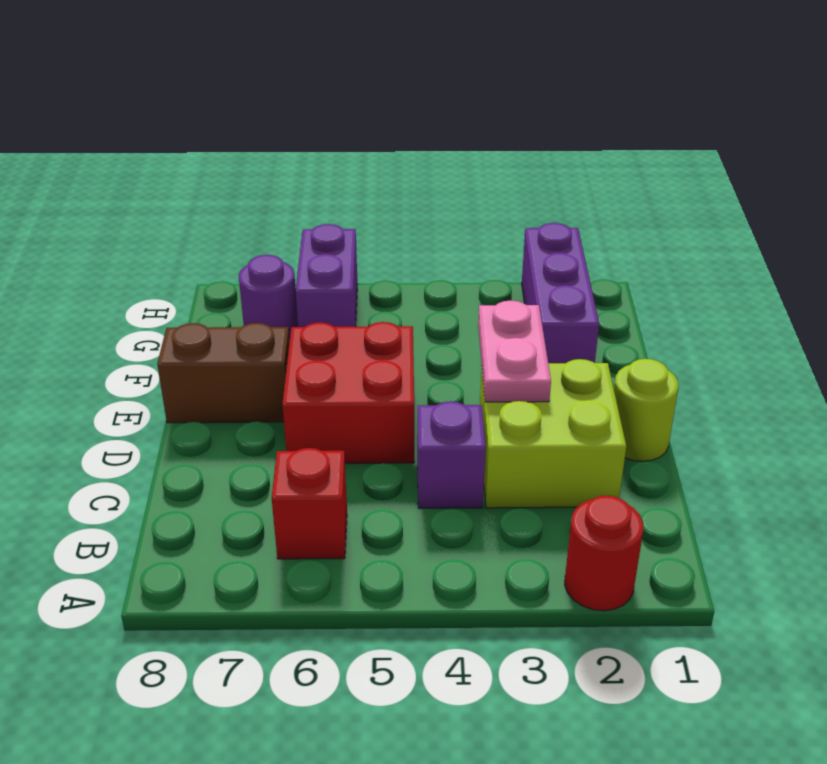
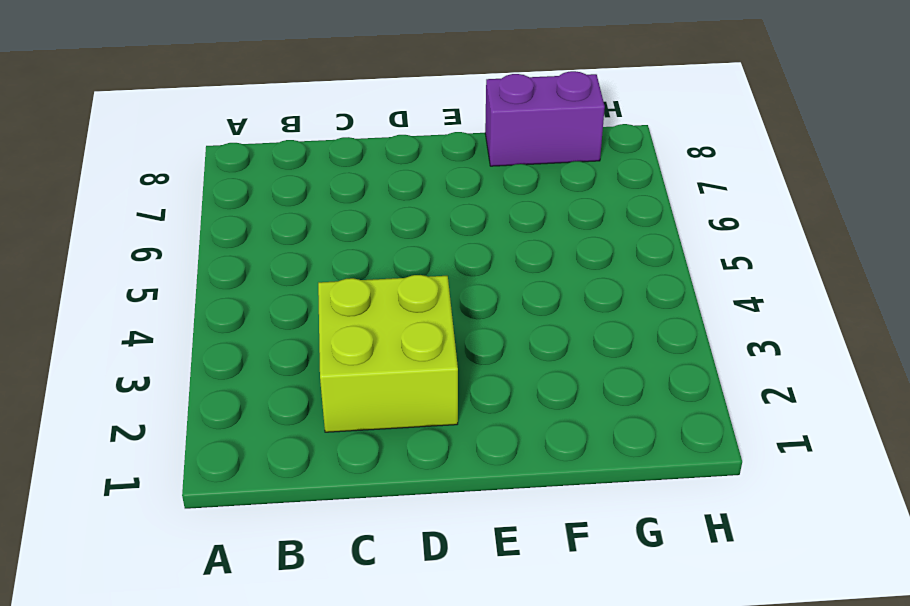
purple brick F8:G8 level 1 -> purple brick G6:H6 level 1
none -> red round brick A2 level 1
none -> red brick B6 level 1

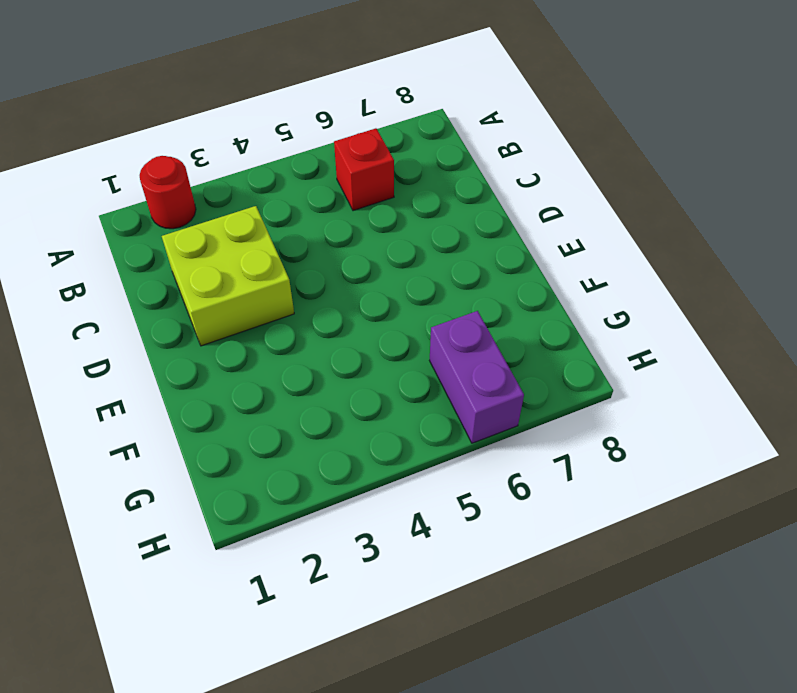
none -> purple brick C4 level 1
none -> lime round brick D1 level 1

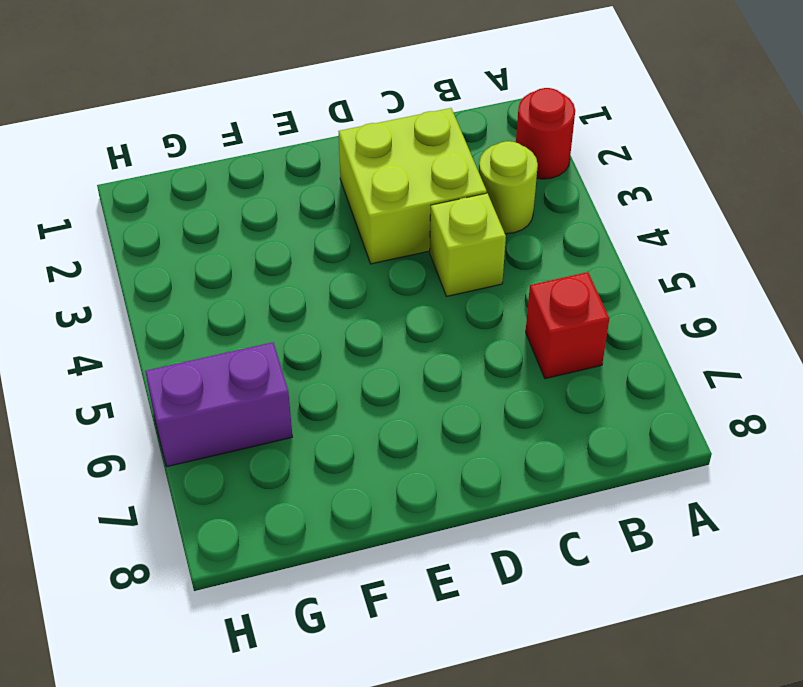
lime round brick B3 level 1 -> lime round brick D1 level 1
lime brick C4 level 1 -> purple brick C4 level 1
none -> red brick D5:E6 level 1
none -> brown brick E7:E8 level 1

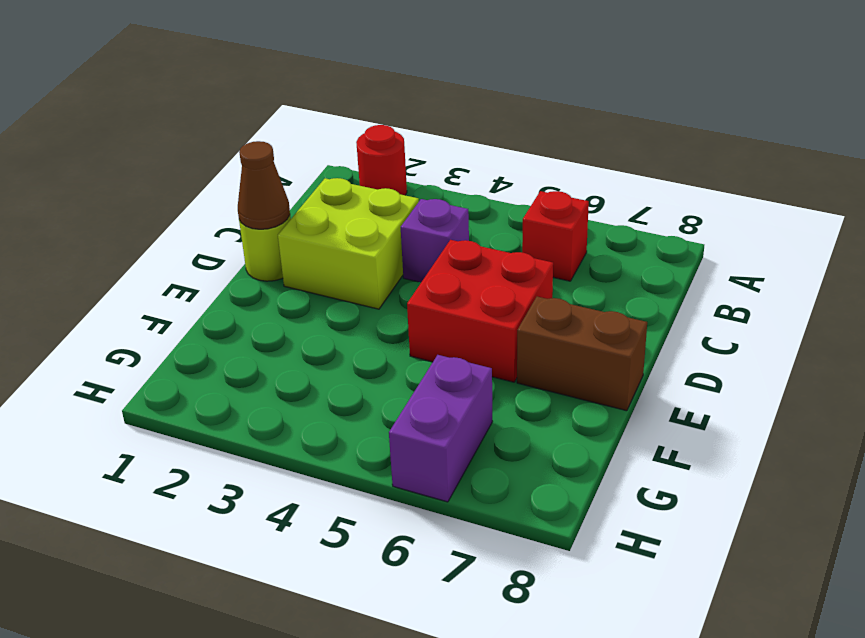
brown cone D1 level 2 -> none
none -> purple brick F2:H2 level 1
none -> purple round brick G7 level 1

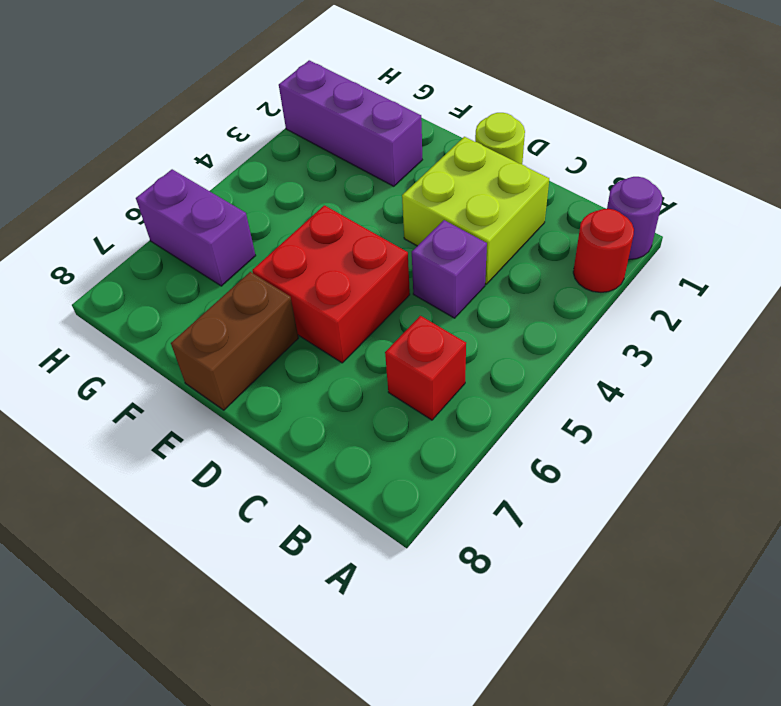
purple round brick A1 level 1 -> purple round brick G7 level 1
none -> pink plate D3:E3 level 2

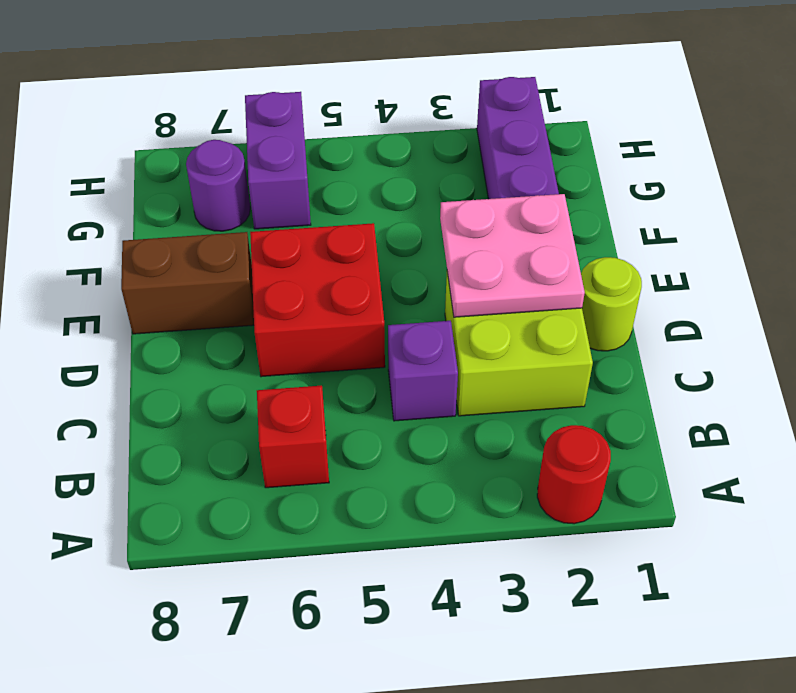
pink plate D2:E3 level 2 -> pink plate D3:E3 level 2

